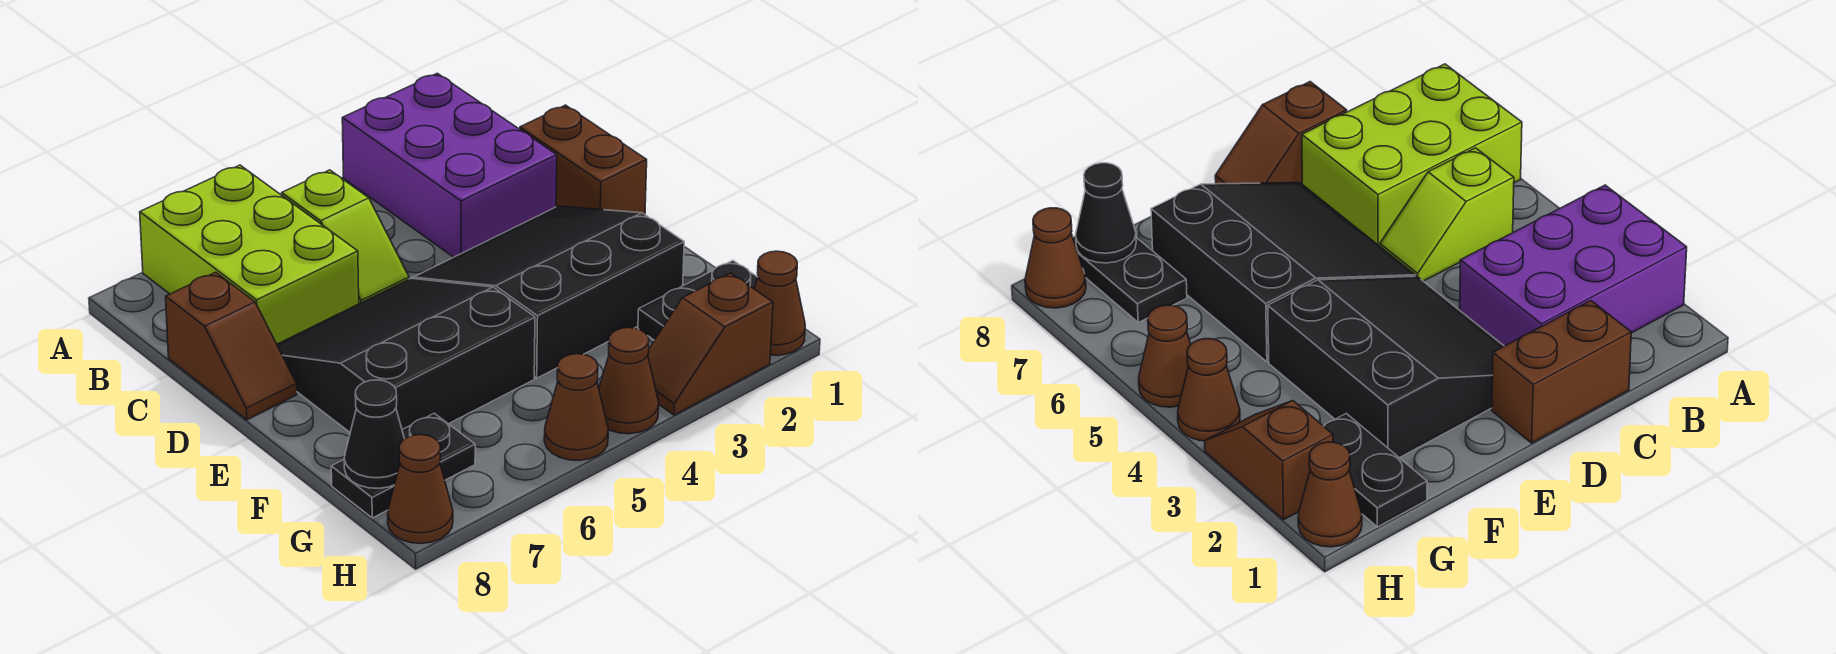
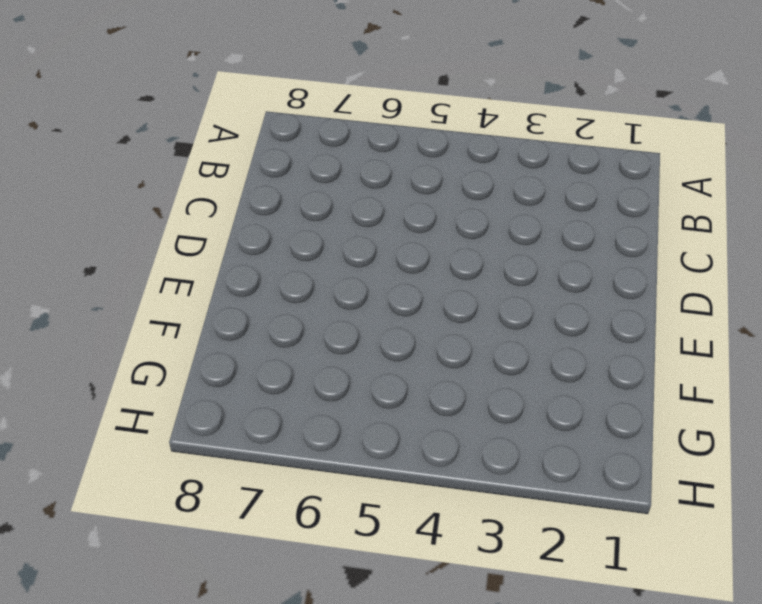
none -> purple brick A2:C3 level 1
none -> lime brick A6:C7 level 1
none -> lime slope B5:C5 level 1 top B

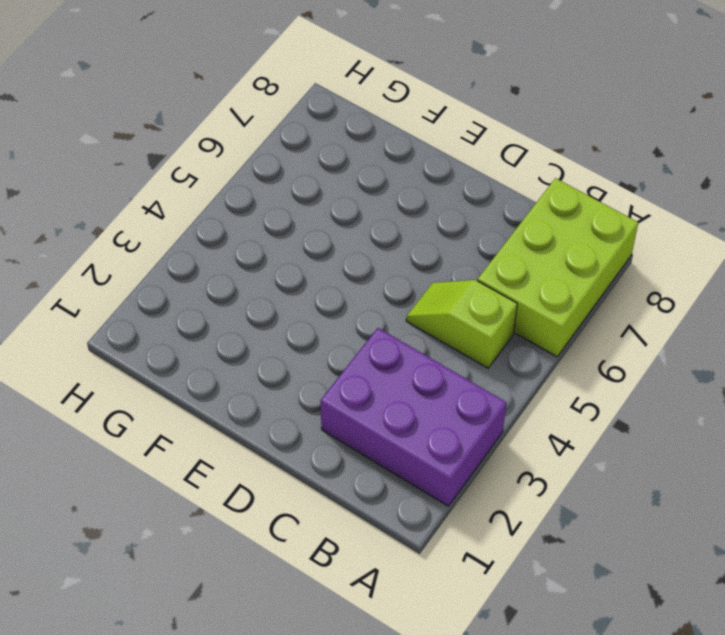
lime brick A6:B8 level 1 -> lime brick A6:C7 level 1
none -> brown brick C1:D1 level 1
none -> brown slope C8:D8 level 1 top C
none -> black slope D2:F4 level 1 top F

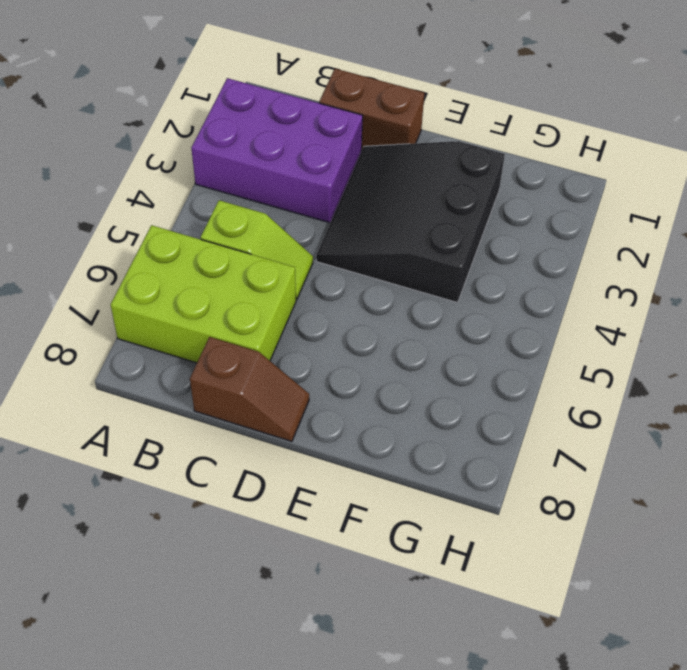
none -> black slope D5:F7 level 1 top F
none -> black plate G1:G2 level 1
none -> black plate G7:G8 level 1

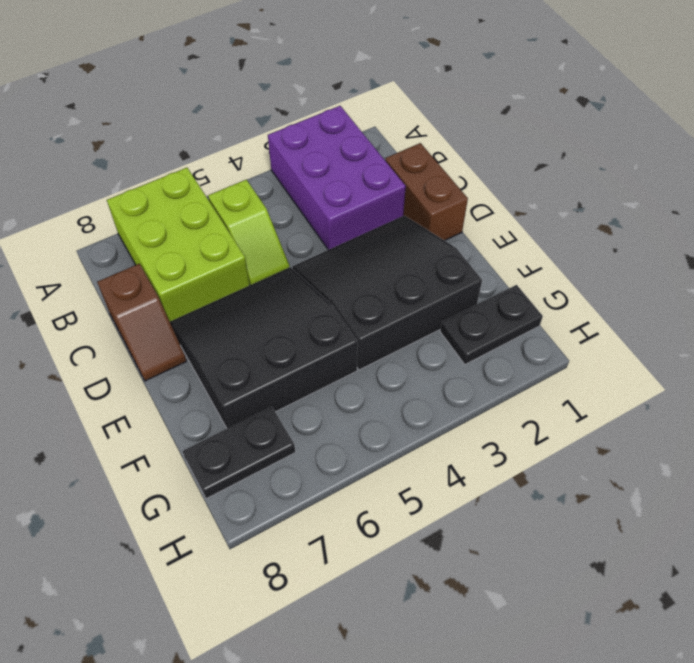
none -> brown cone H1 level 1
none -> brown slope H2:H3 level 1 top 2
none -> brown cone H4 level 1

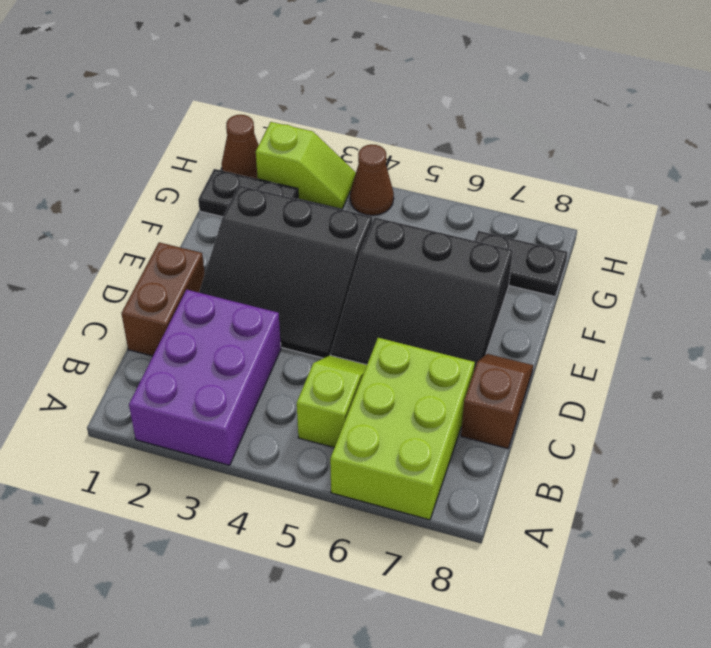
lime slope H2:H3 level 1 top 2 -> brown slope H2:H3 level 1 top 2
none -> brown cone H5 level 1
none -> brown cone H8 level 1
none -> black cone G8 level 2

